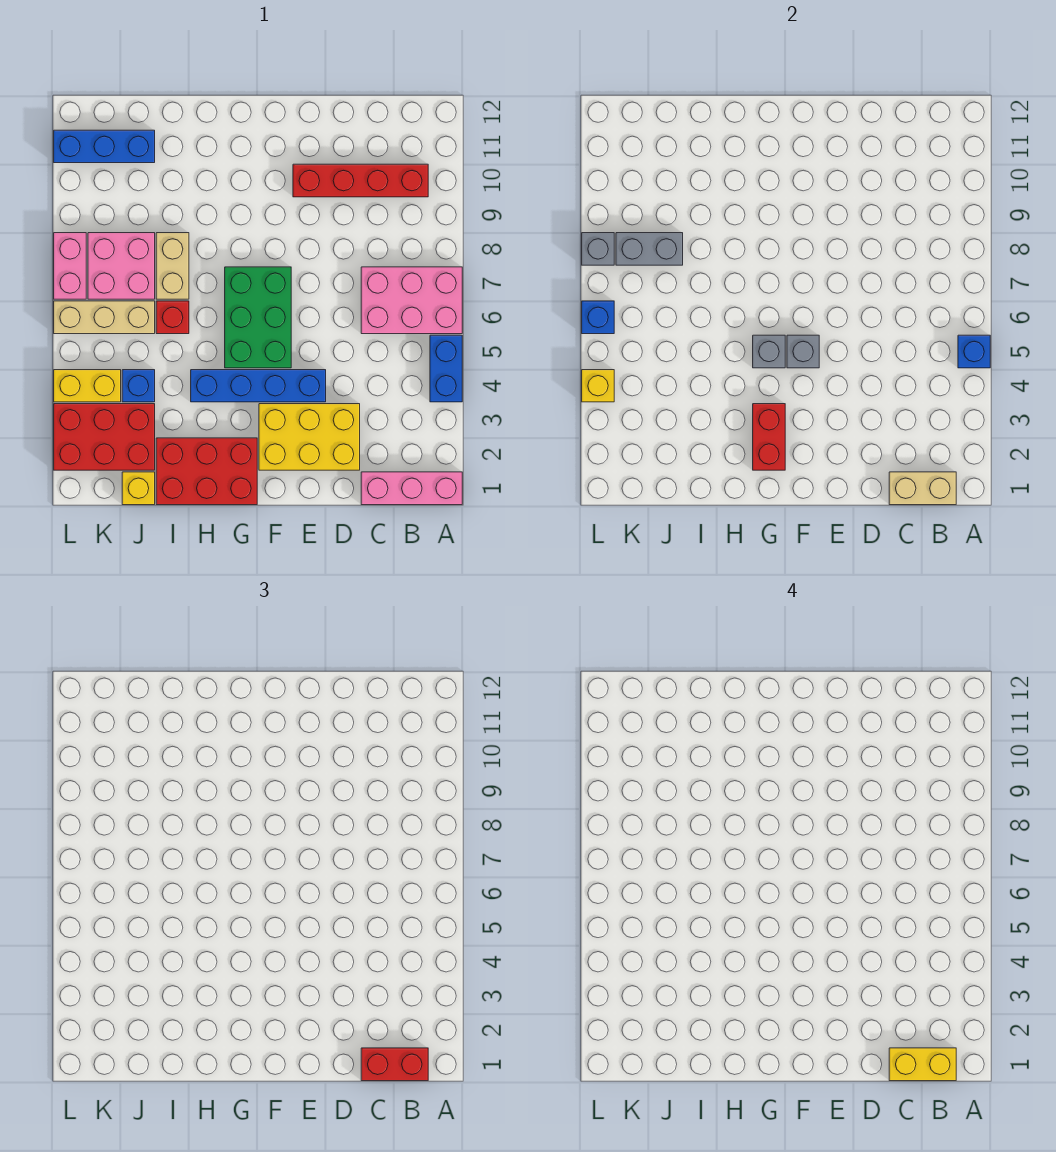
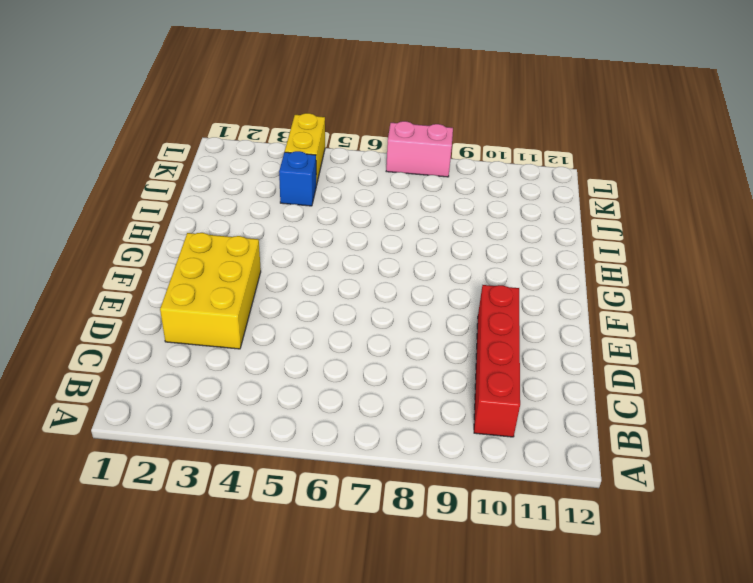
none -> pink brick A1:C1 level 1
none -> blue brick A4:A5 level 1
none -> pink brick A6:C7 level 1

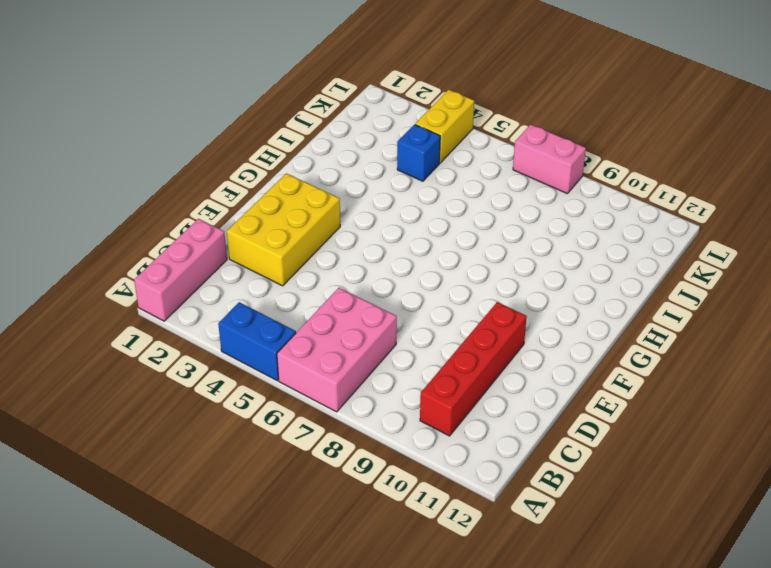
none -> blue brick E4:H4 level 1
none -> green brick F5:G7 level 1
none -> red brick G1:I2 level 1

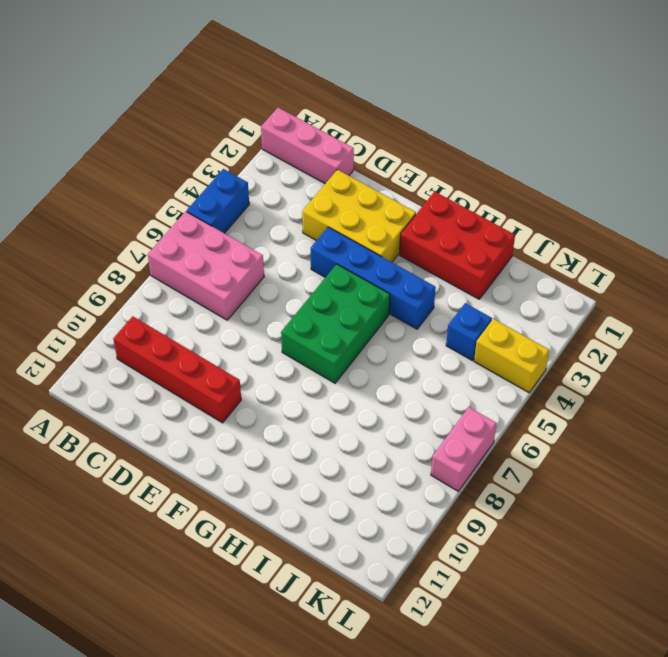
none -> red brick I6 level 1
none -> tan brick I7:I8 level 1
none -> yellow brick J1 level 1

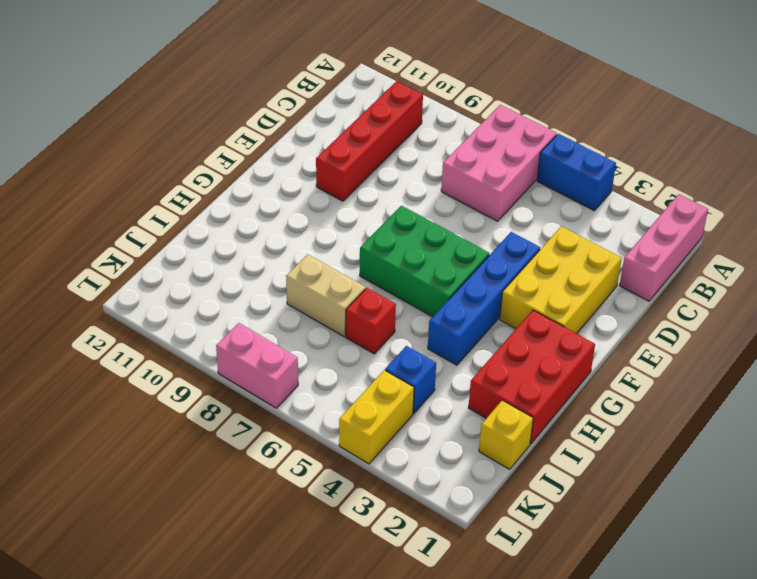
none -> red brick J2:L3 level 1
none -> tan brick J6:L6 level 1
none -> pink brick J7:K8 level 1

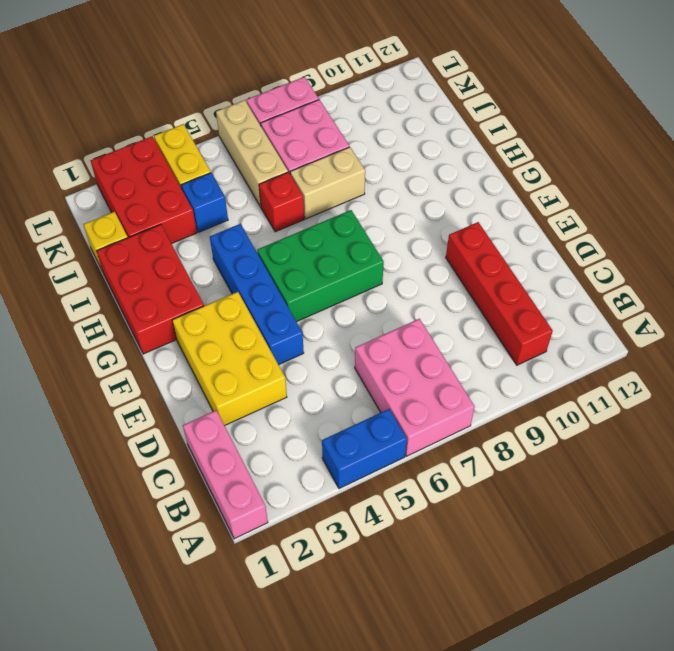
none -> blue brick J11:L11 level 1
none -> blue brick A5 level 2
none -> tan brick B1:C1 level 2

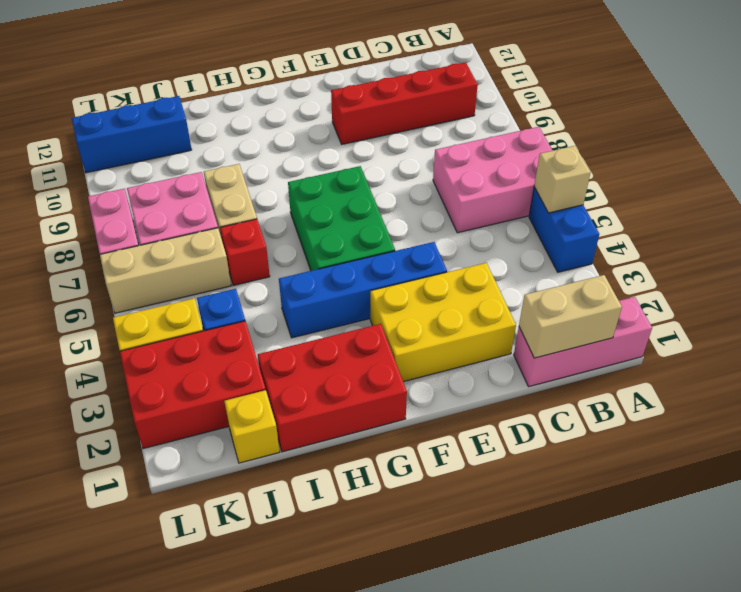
tan brick A5 level 2 -> blue brick A5 level 2
none -> grey brick F5 level 2
none -> red brick G2:G3 level 2
none -> grey brick G5 level 2

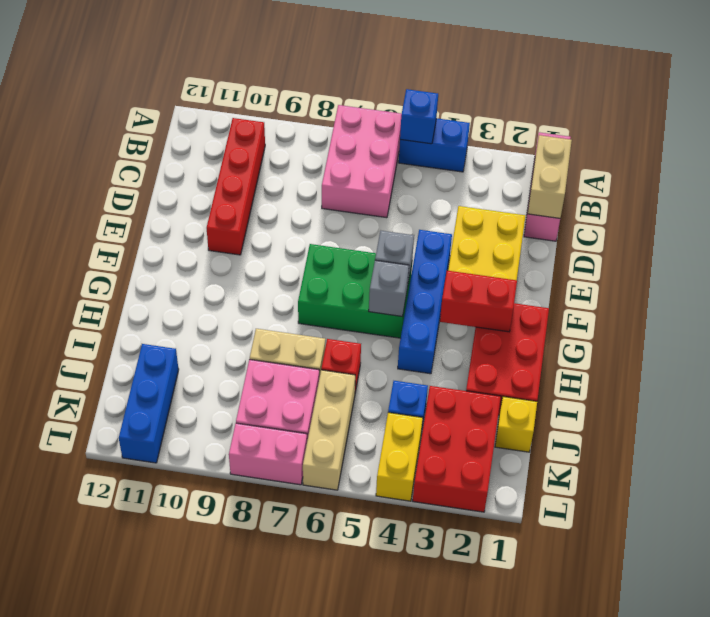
none -> grey brick J8:K8 level 2
none -> yellow brick L4 level 2
none -> blue brick L6 level 2

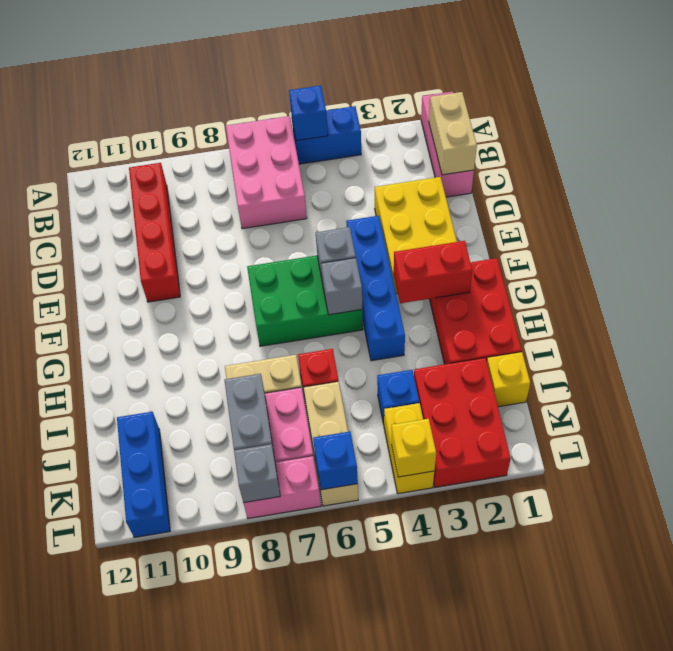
none -> red brick B1:C1 level 3
none -> yellow brick B1:C1 level 4

